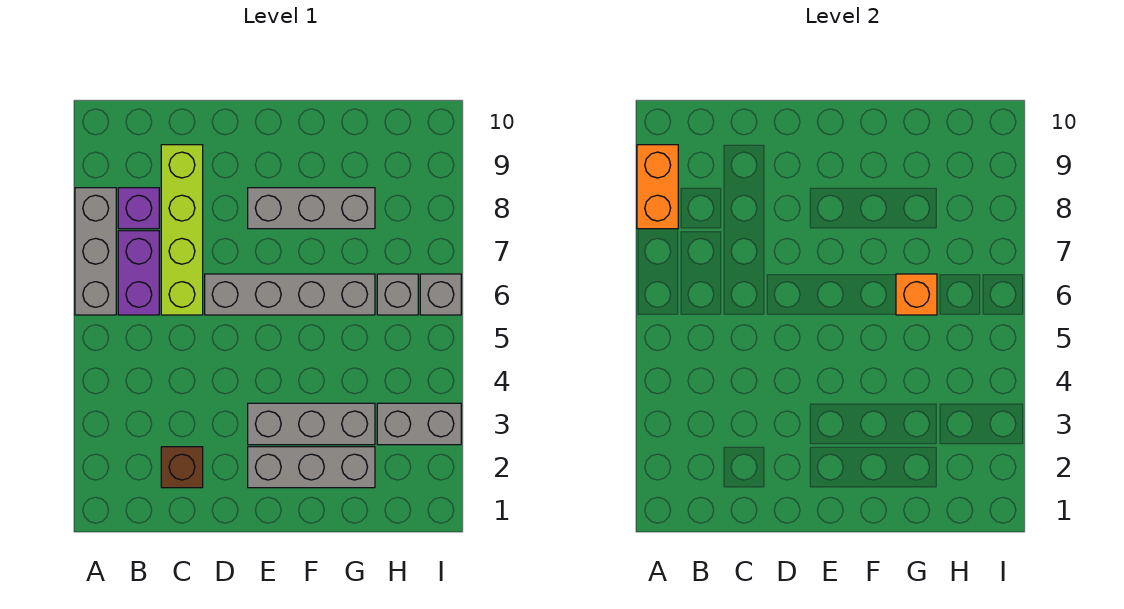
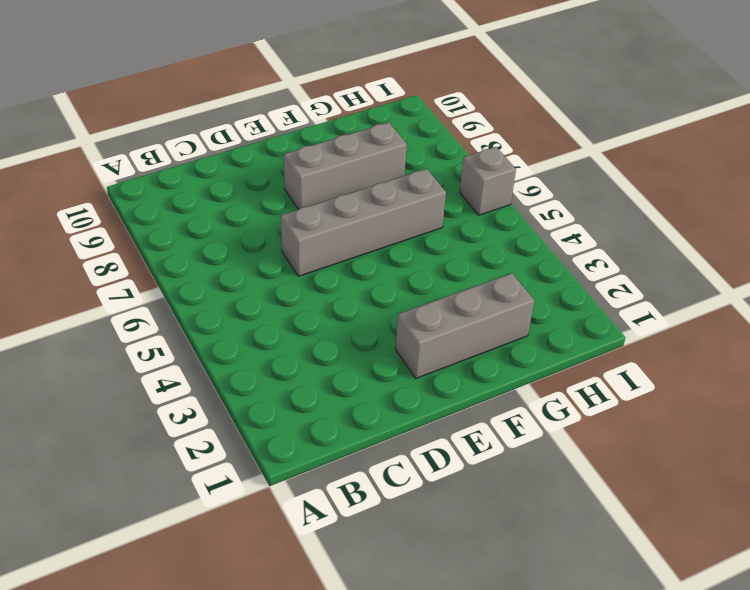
none -> grey brick A6:A8 level 1
none -> purple brick B6:B7 level 1
none -> purple brick B8 level 1

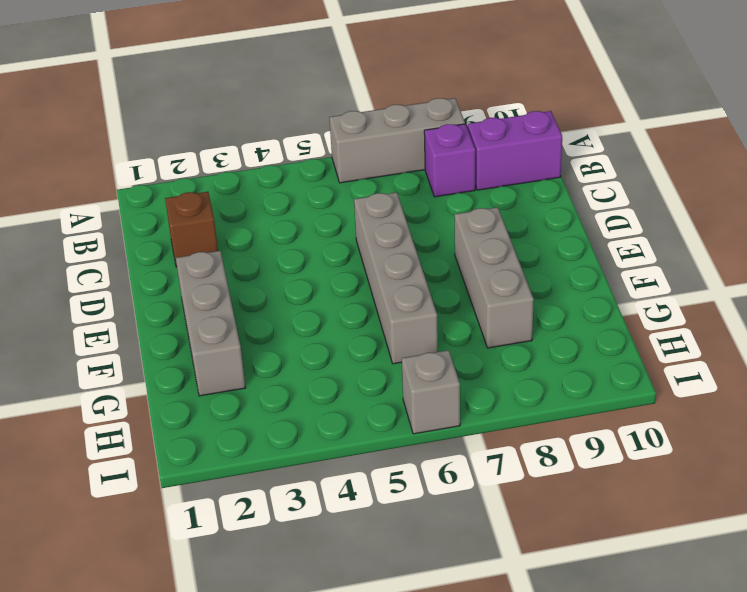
purple brick B9:B10 level 1 -> purple brick B6:B7 level 1
none -> lime brick C6:C9 level 1
none -> grey brick E3:G3 level 1
none -> grey brick H3:I3 level 1

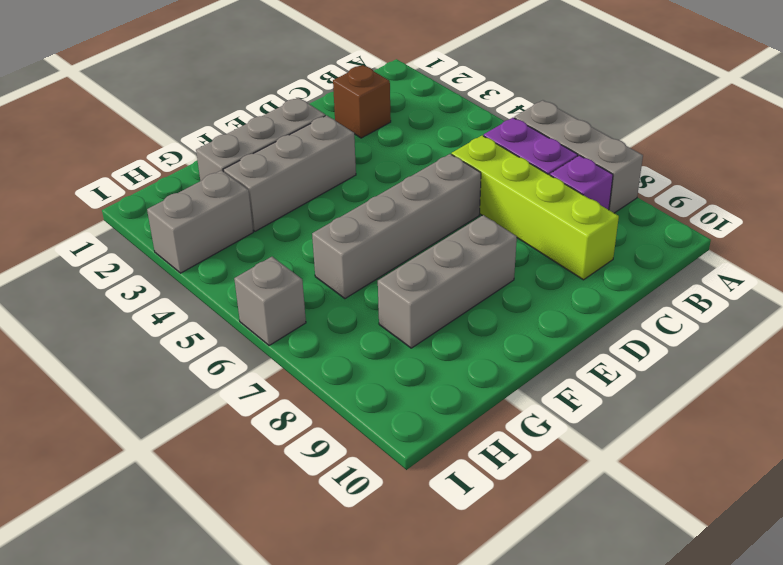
none -> grey brick H6 level 1
none -> orange brick A8:A9 level 2
none -> orange brick G6 level 2

